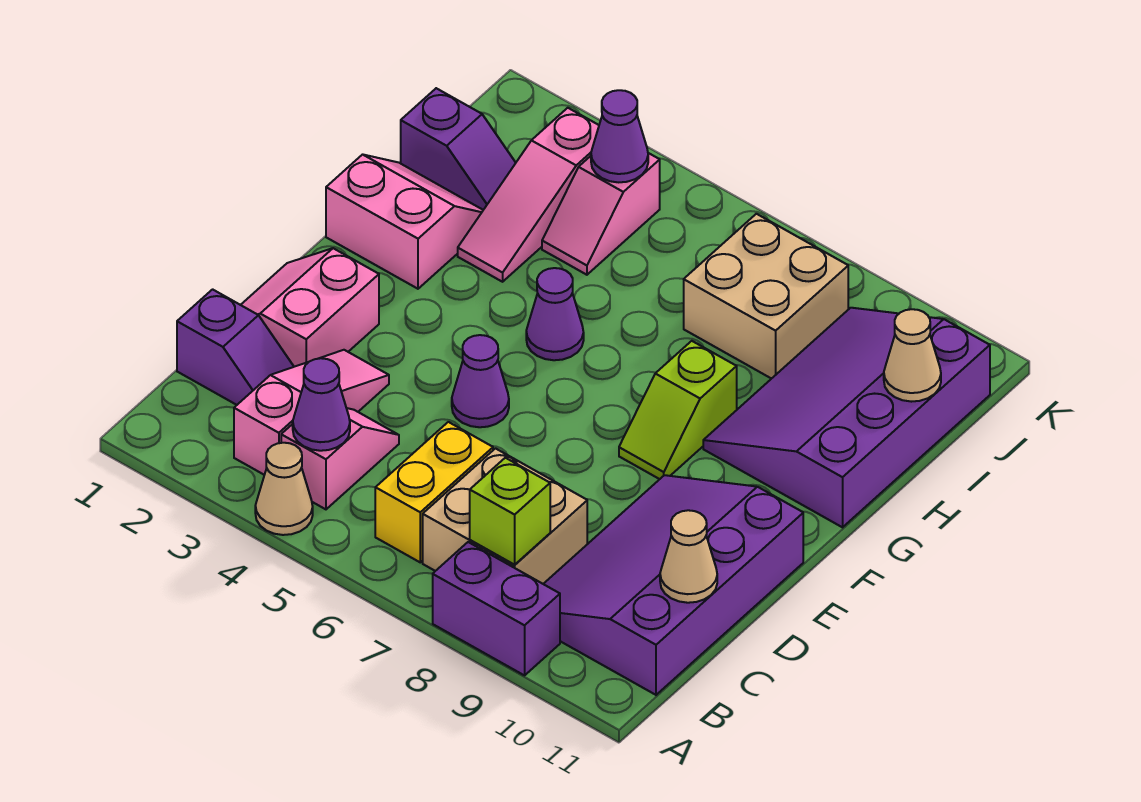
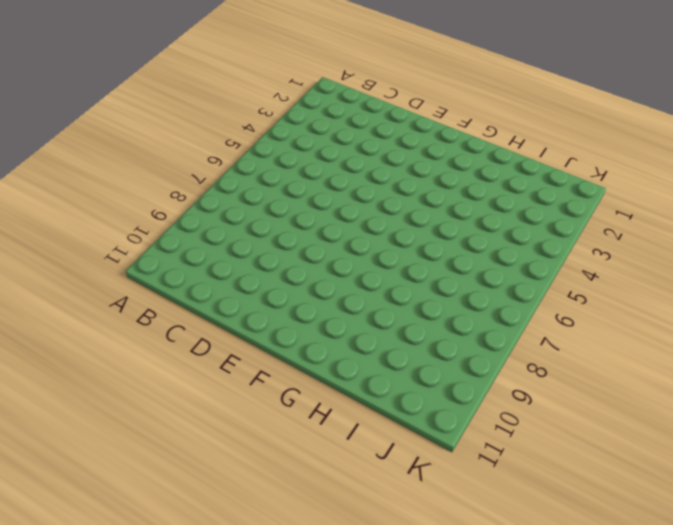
none -> tan cone A4 level 1
none -> purple brick A8:A9 level 1
none -> pink slope B3:D3 level 1 top B

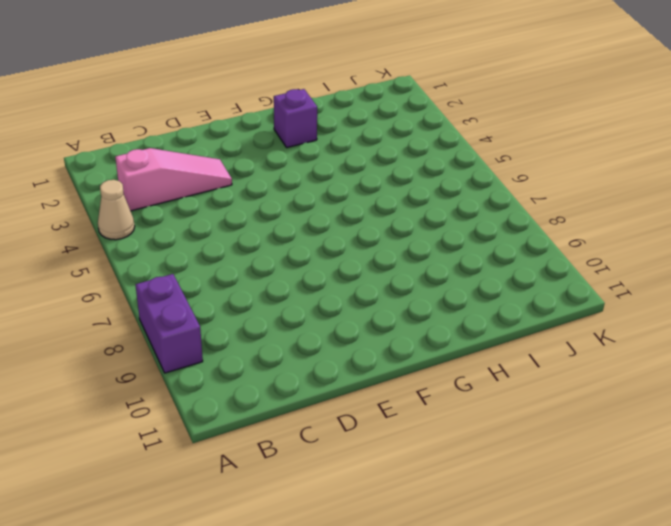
purple brick G2 level 1 -> pink slope G1:H2 level 1 top G
none -> pink slope B4:C4 level 1 top B
none -> yellow brick B6:C6 level 1
none -> tan brick B7:C8 level 1

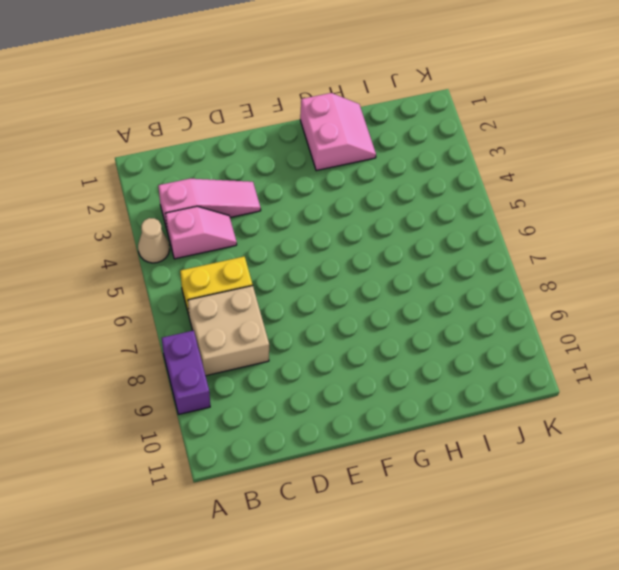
none -> purple slope B9:E11 level 1 top 11
none -> purple slope C1:C2 level 1 top 1
none -> pink slope D1:E2 level 1 top 2

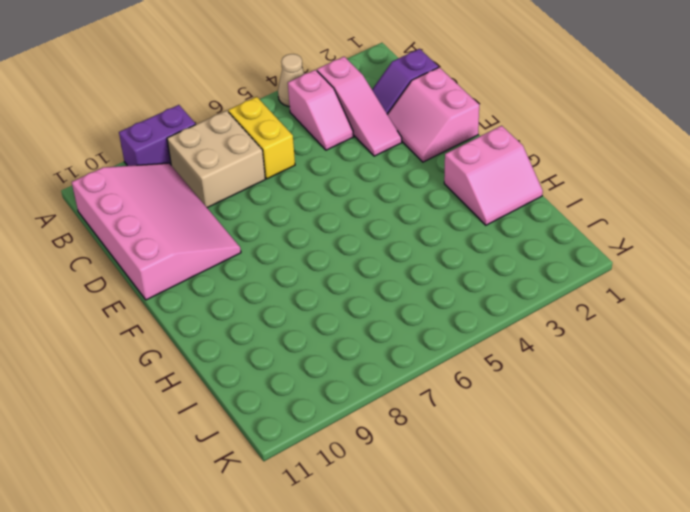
pink slope B9:E11 level 1 top 11 -> purple slope B9:E11 level 1 top 11
pink slope D1:E2 level 1 top 1 -> pink slope D1:E2 level 1 top 2
none -> purple cone E5 level 1
none -> lime slope F8:G8 level 1 top G
none -> purple cone G5 level 1

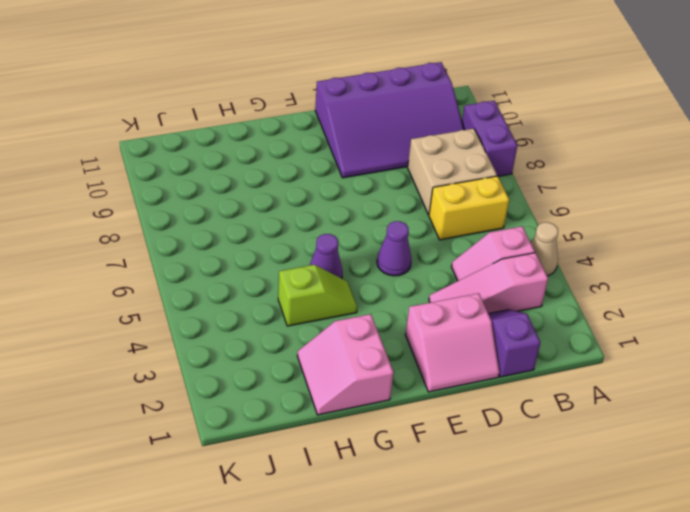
lime slope G4:H4 level 1 top H -> lime slope F8:G8 level 1 top G
none -> purple slope G9:J11 level 1 top 11
none -> pink slope H3:J3 level 1 top J
none -> purple slope I1:I2 level 1 top 1

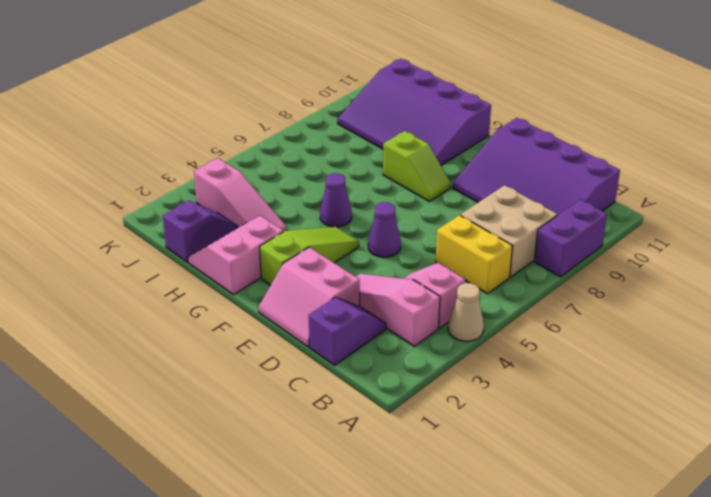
lime slope F2:F4 level 1 top 2 -> none
none -> pink slope I4:J4 level 1 top J
none -> tan brick I7:J8 level 1
none -> purple cone B4 level 2

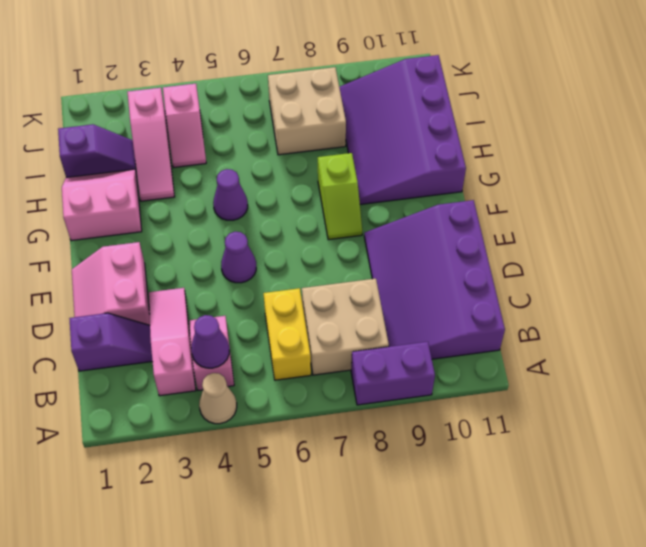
none -> lime brick B8 level 2
none -> tan cone C11 level 2
none -> tan cone I11 level 2

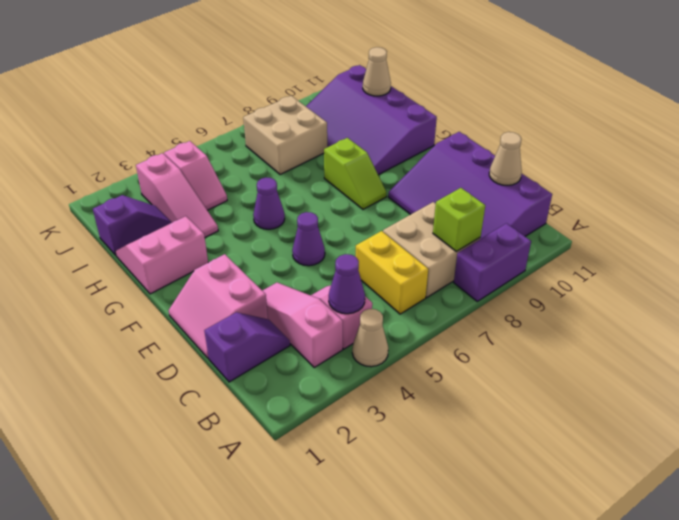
none -> purple cone J4 level 2

